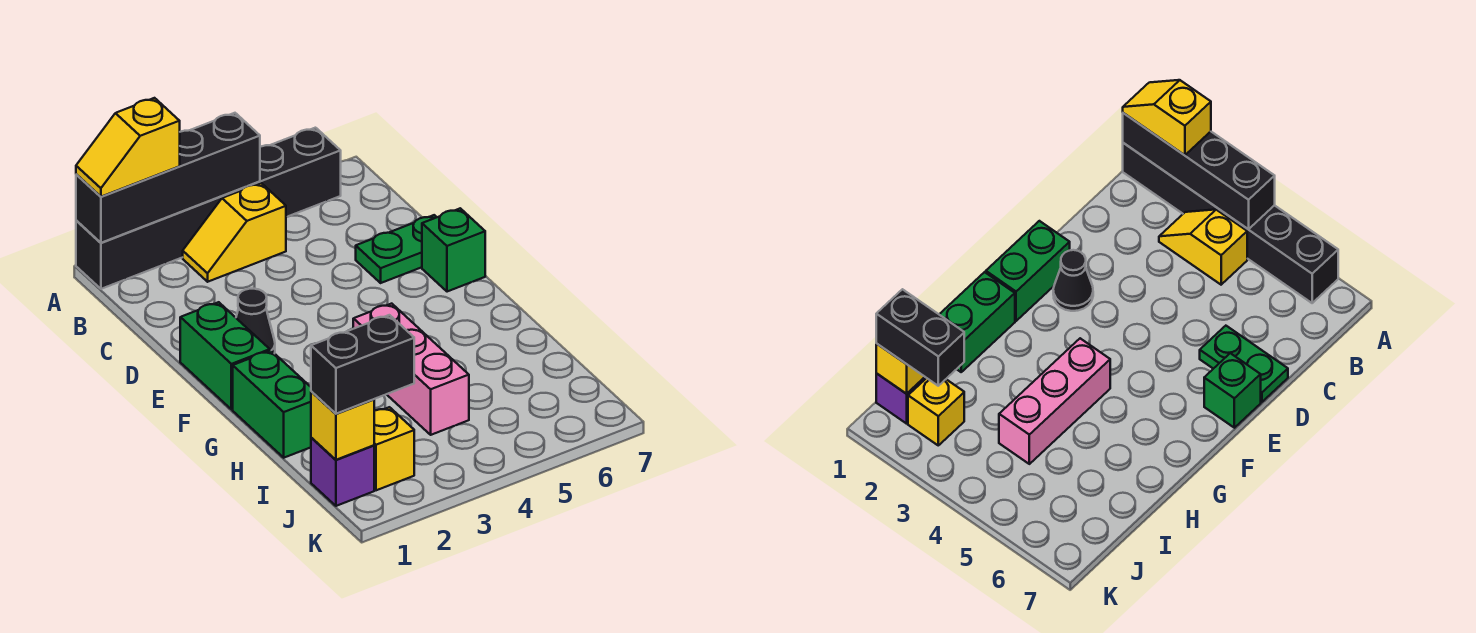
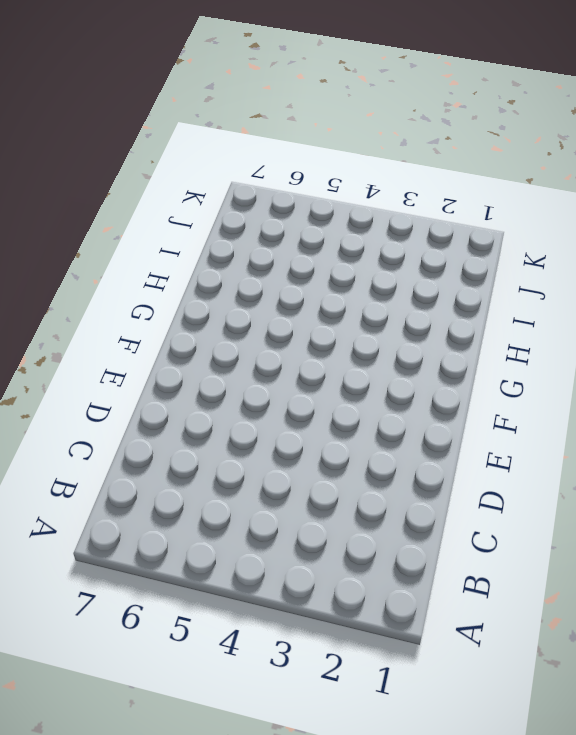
none -> black brick A1:A6 level 1
none -> yellow slope B3:B4 level 1 top 4
none -> green plate D6:D7 level 1

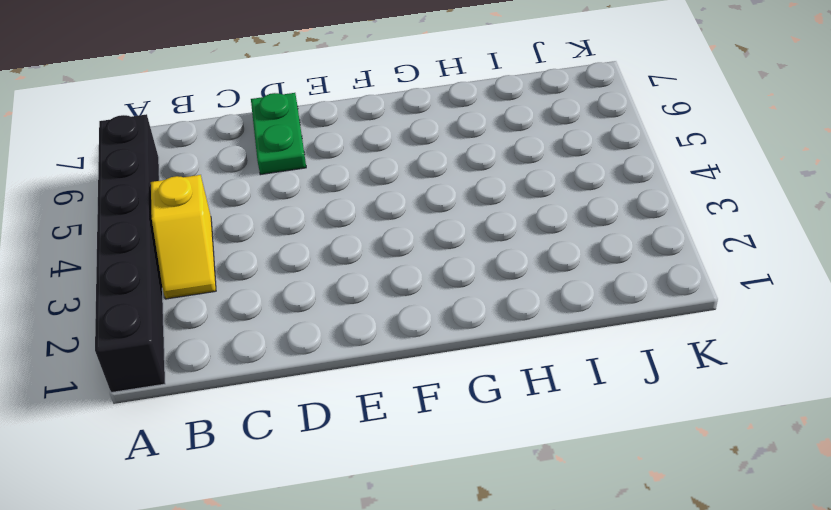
none -> green brick E1:F1 level 1
none -> black cone E2 level 1
none -> green brick E7 level 1

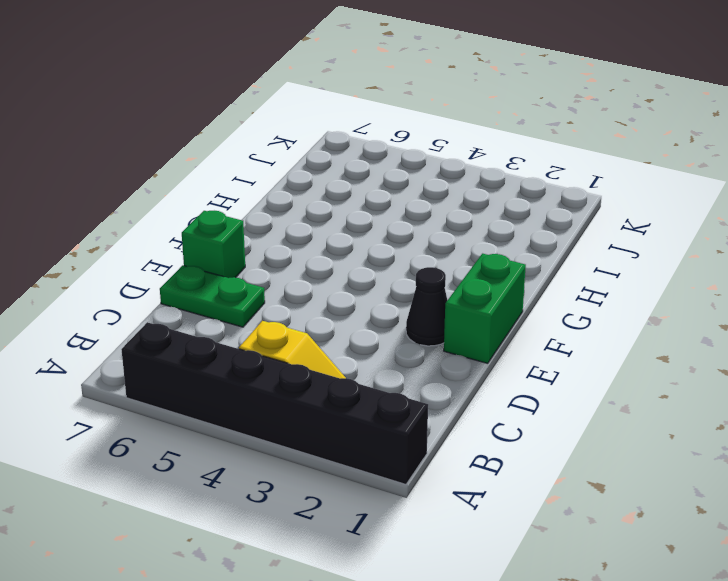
none -> green brick G1:H1 level 1
none -> pink brick G4:I4 level 1
none -> purple brick J1 level 1

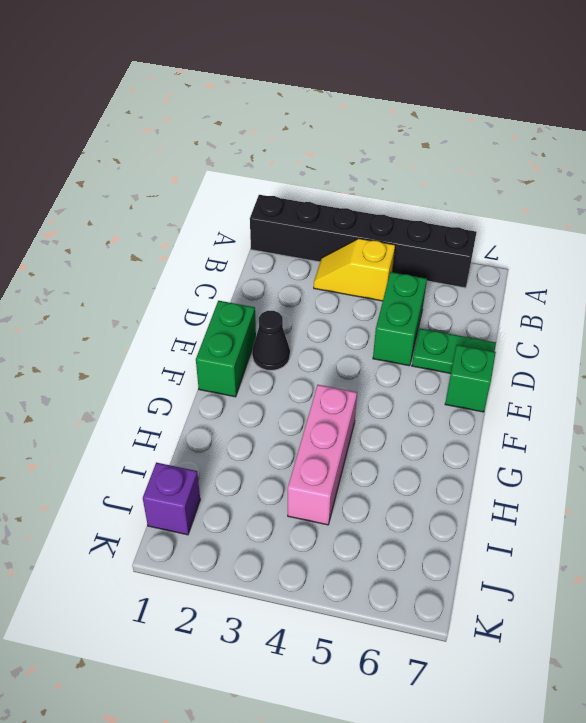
green brick C5:D5 level 1 -> green brick G1:H1 level 1
none -> yellow brick J2 level 1
none -> black brick A1:A4 level 2
none -> yellow brick J1 level 2

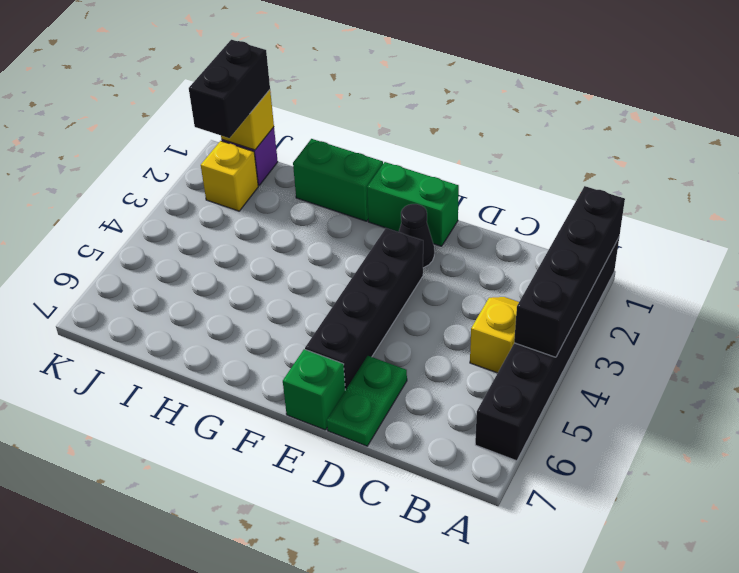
black brick E3:E6 level 1 -> none
none -> pink brick G4:I4 level 1
none -> yellow slope A1:A2 level 3 top 2

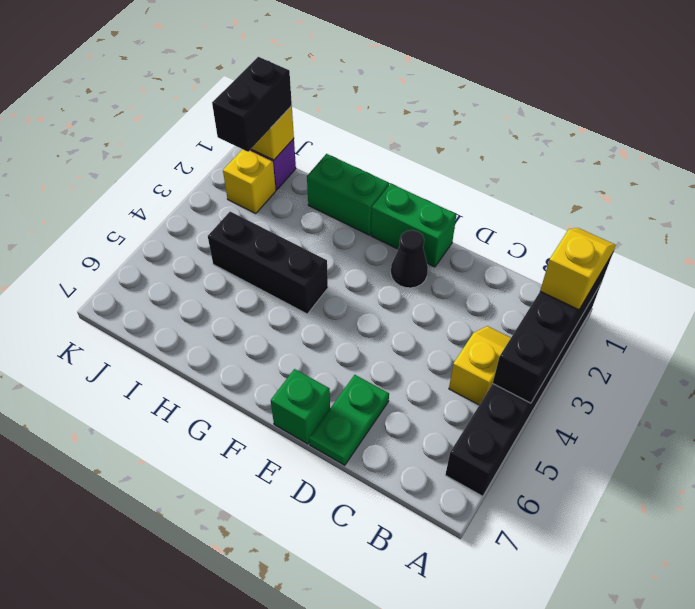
black brick G4:I4 level 1 -> pink brick G4:I4 level 1

